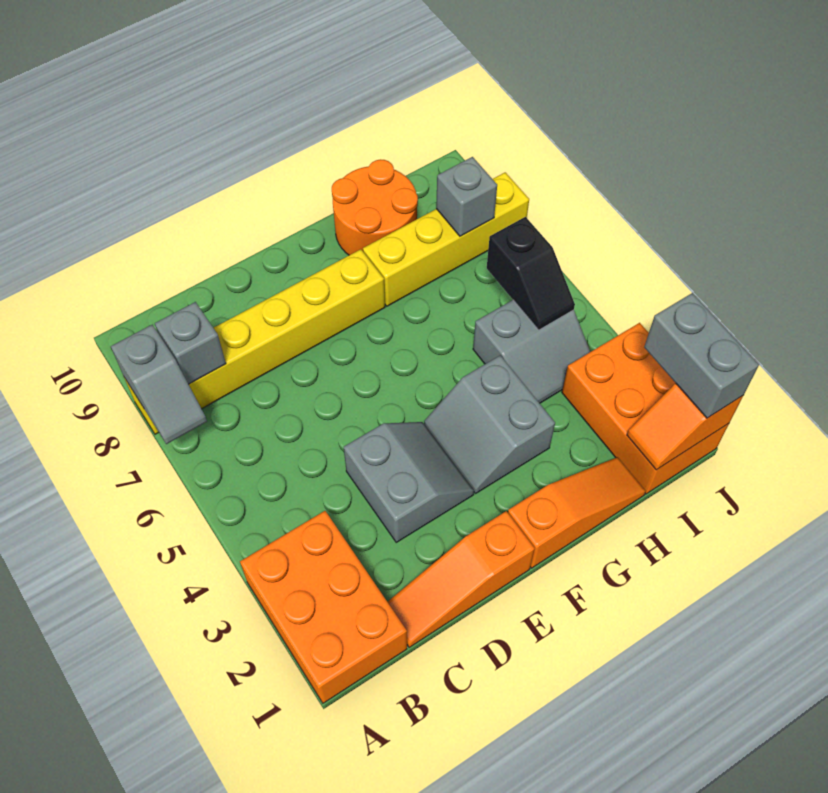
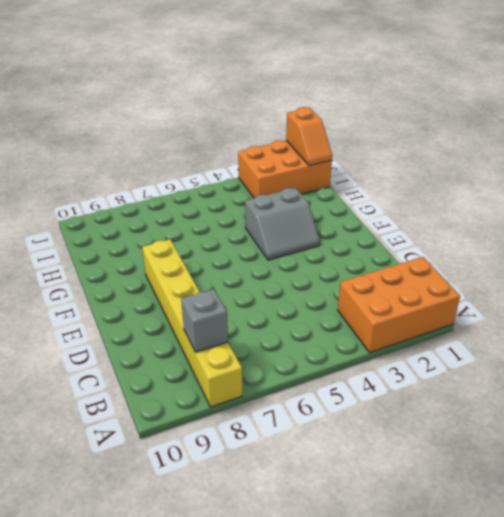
none -> orange slope C1:E1 level 1 top E
none -> grey slope D3:E4 level 1 top D
none -> orange slope F1:H1 level 1 top F

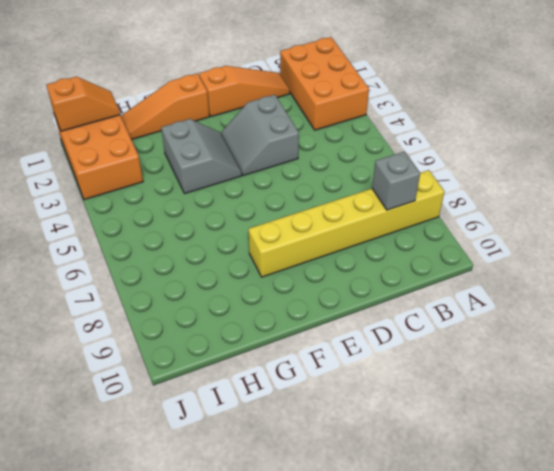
none -> yellow brick G8:J8 level 1
none -> orange round brick G9:H10 level 1
none -> grey slope H4:I5 level 1 top 5

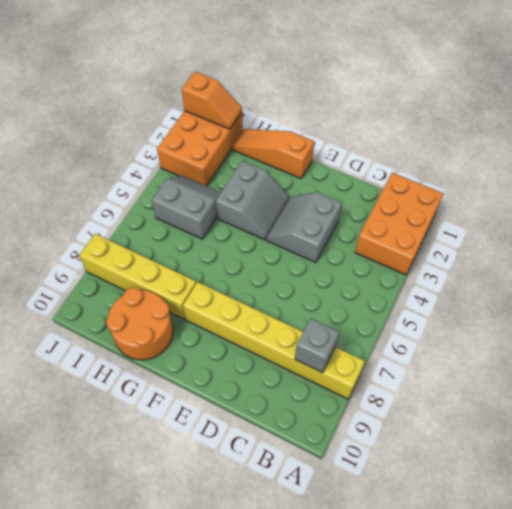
none -> orange slope C1:E1 level 1 top E
none -> grey slope A7:A8 level 2 top 8
none -> black slope I5:I6 level 2 top 6

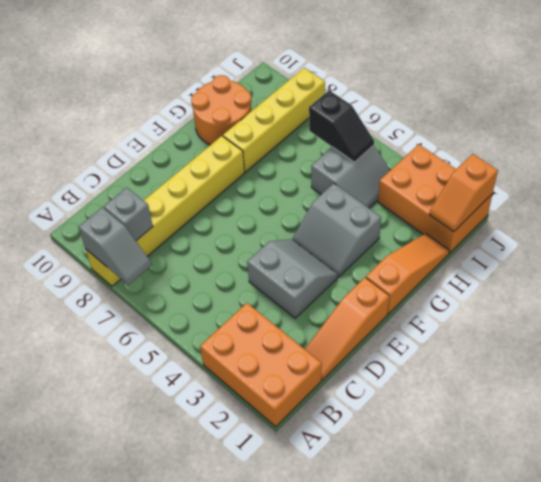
none -> grey brick I8 level 2
none -> grey brick J1:J2 level 3

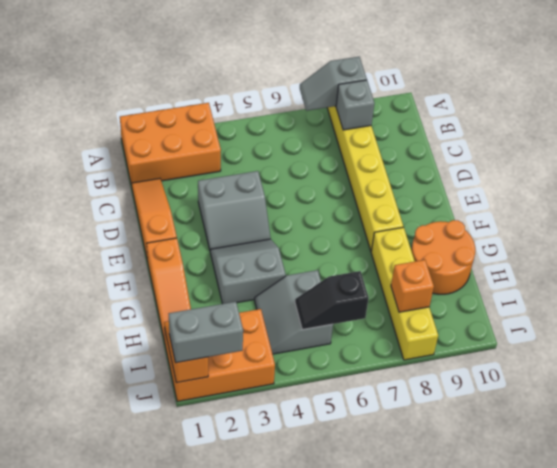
orange brick I8 level 2 -> grey brick I8 level 2

